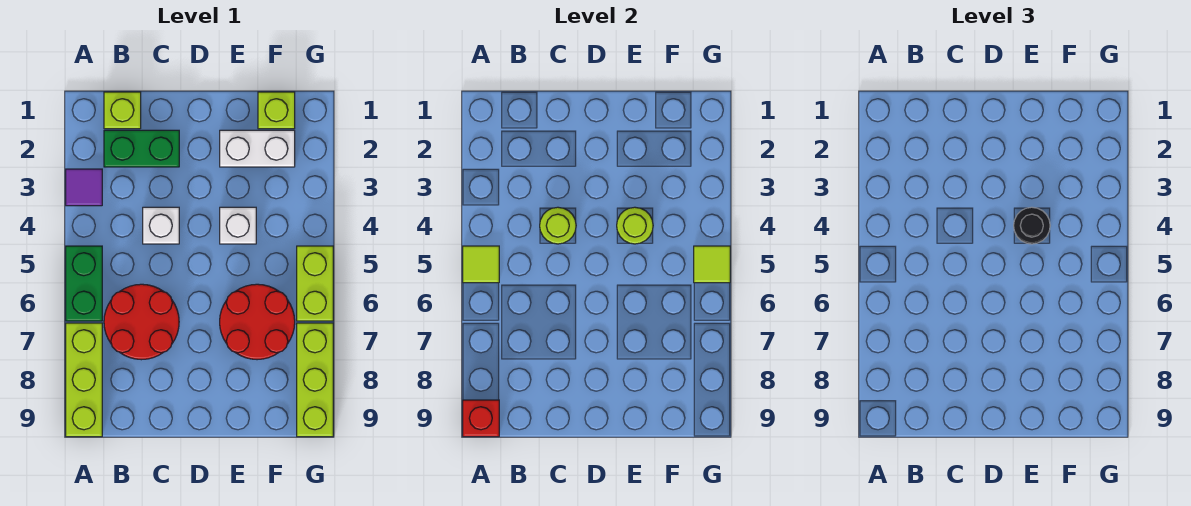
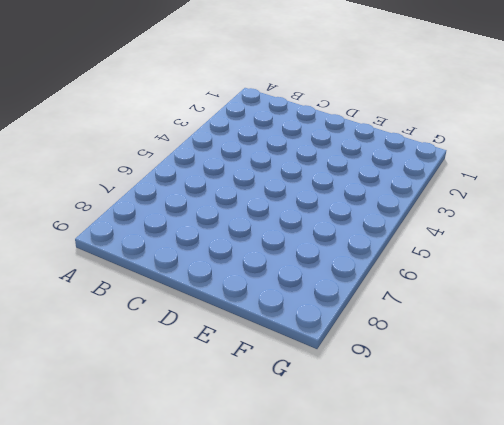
none -> purple tile A3 level 1
none -> green brick A5:A6 level 1
none -> lime brick A7:A9 level 1

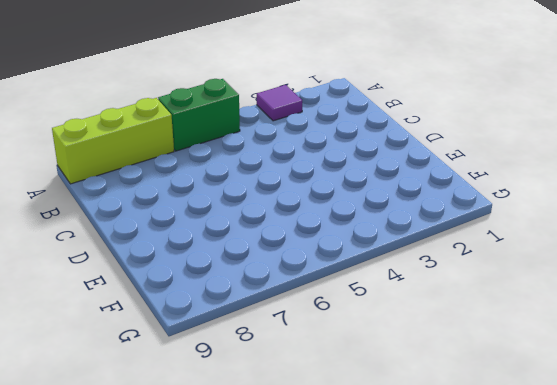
none -> lime brick B1 level 1
none -> green brick B2:C2 level 1
none -> red round brick B6:C7 level 1

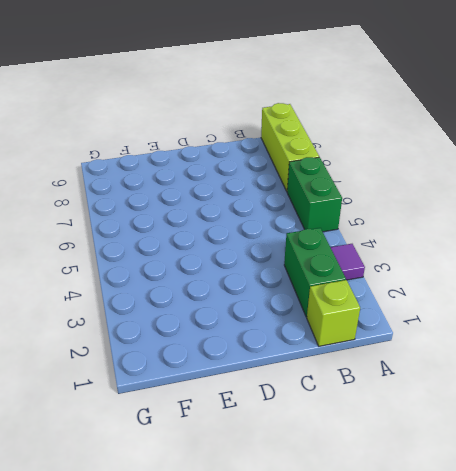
green brick B2:B3 level 1 -> green brick B2:C2 level 1
none -> red round brick B6:C7 level 1
none -> white brick C4 level 1
none -> white brick E2:F2 level 1

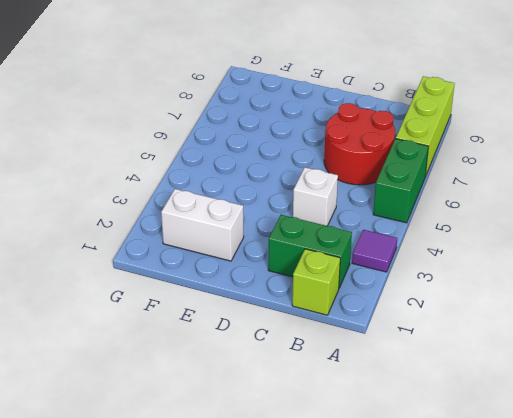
none -> white brick E4 level 1
none -> red round brick E6:F7 level 1
none -> lime brick F1 level 1

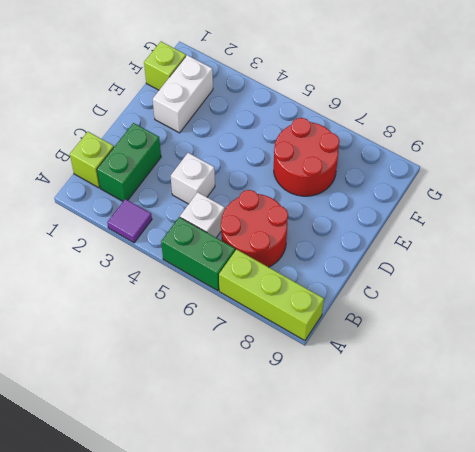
white brick B5 level 1 -> white brick E4 level 1
none -> lime brick G5:G6 level 1
none -> lime brick G7:G9 level 1
none -> lime tile A5 level 2

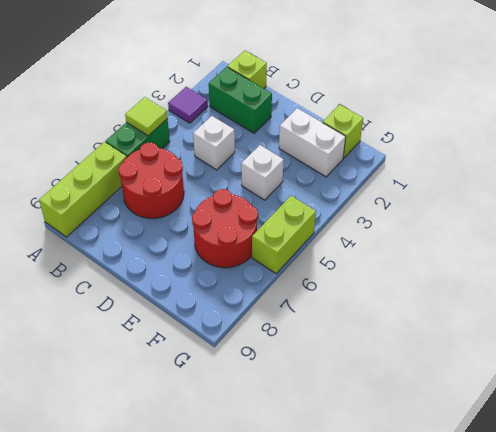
none -> lime brick G7:G9 level 1
none -> red brick A9 level 2
none -> lime round brick C4 level 2

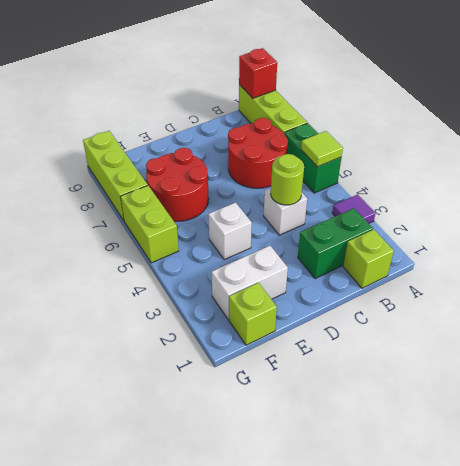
none -> lime round brick E4 level 2
none -> lime tile G5 level 2
none -> black round brick E4 level 3

